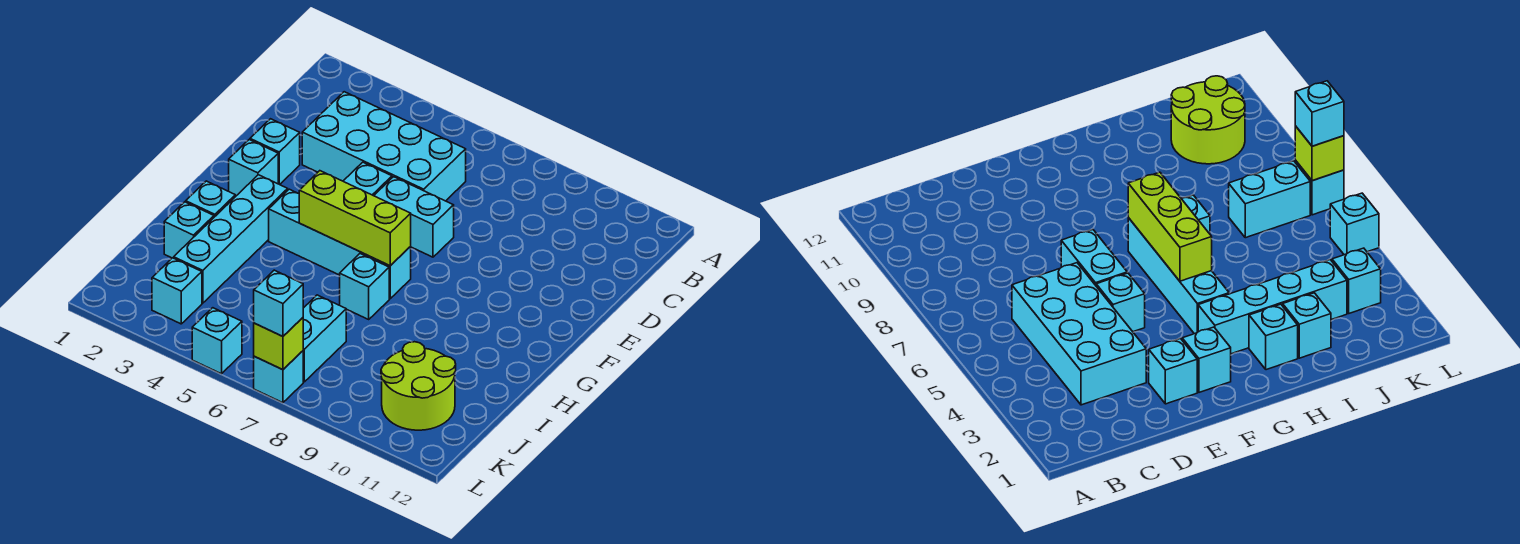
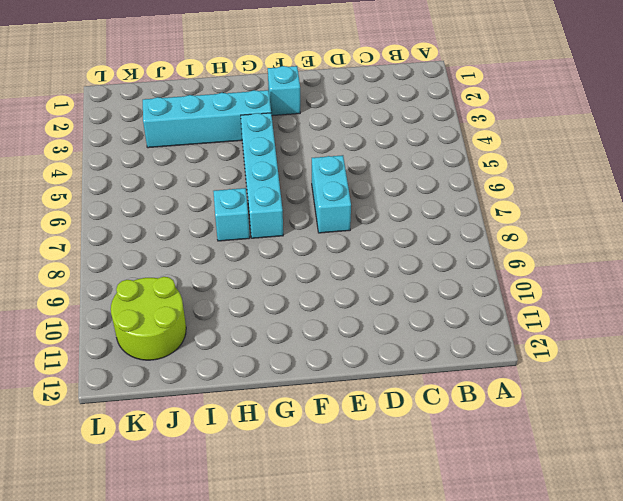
none -> cyan brick C3:D6 level 1
none -> cyan brick E2 level 1
none -> cyan brick E5 level 1

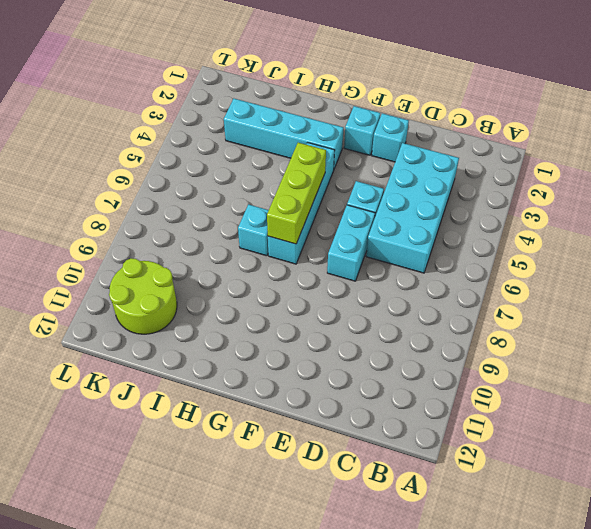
none -> cyan brick H2 level 1
none -> cyan brick I2 level 1
none -> cyan brick J7:K7 level 1

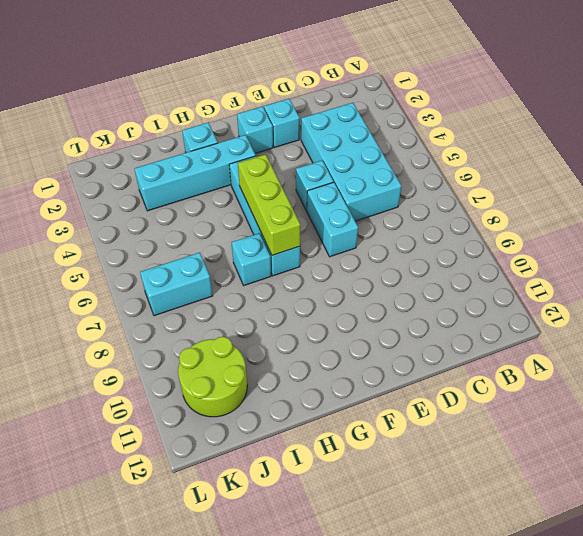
none -> cyan brick I2 level 1
none -> cyan brick K3 level 1
none -> cyan brick L5 level 1

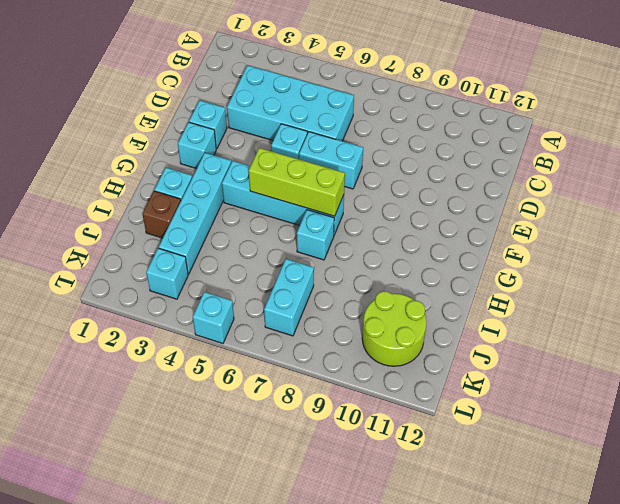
brown brick I2 level 1 -> cyan brick I2 level 1
none -> cyan brick L7 level 1
none -> lime brick L7 level 2
none -> cyan brick L7 level 3

